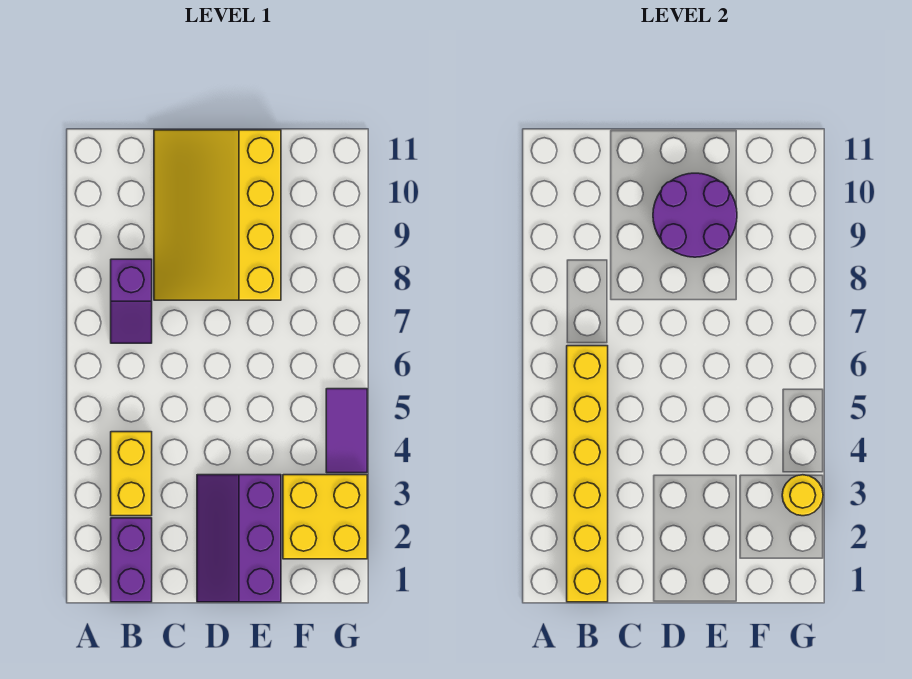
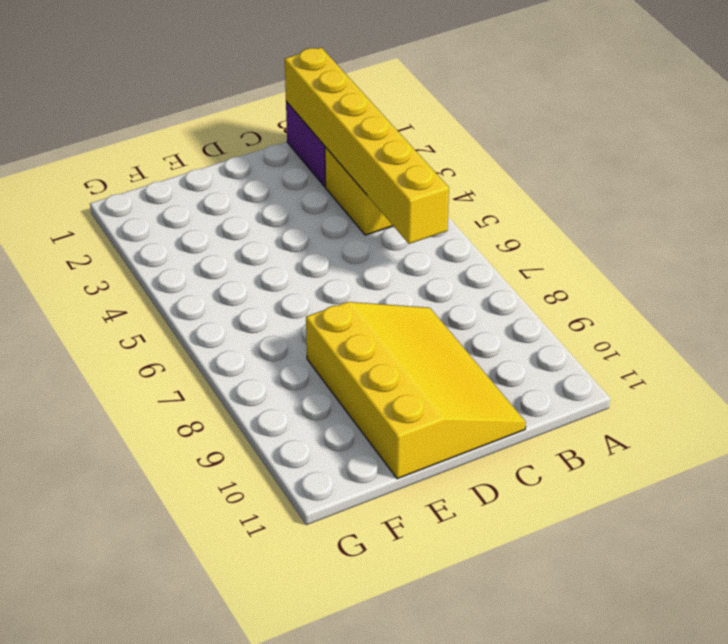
none -> purple slope B7:B8 level 1 top 8
none -> purple slope D1:E3 level 1 top E

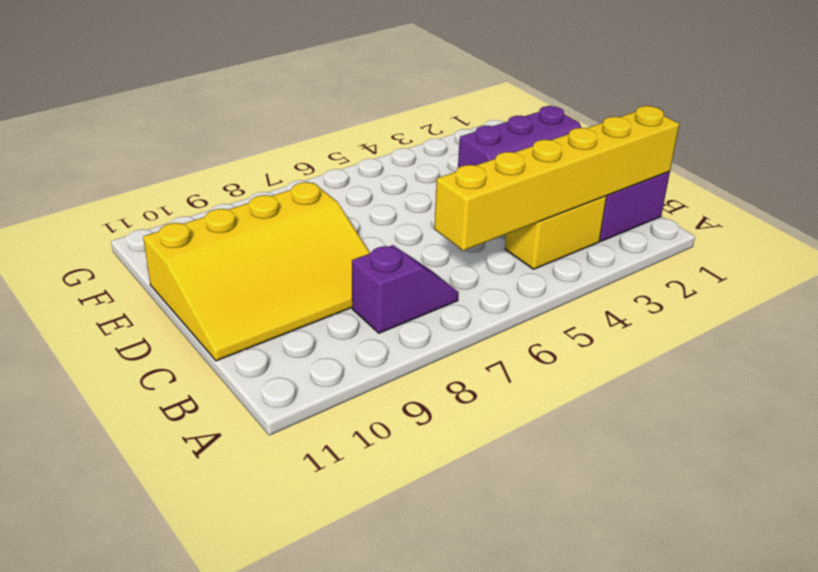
none -> yellow brick F2:G3 level 1
none -> purple tile G4:G5 level 1

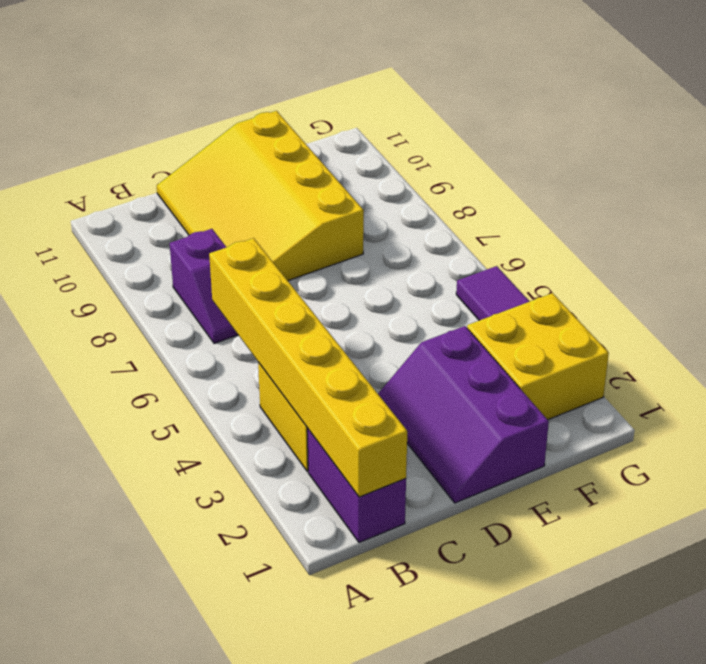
none -> purple round brick D9:E10 level 2
none -> yellow round brick G3 level 2

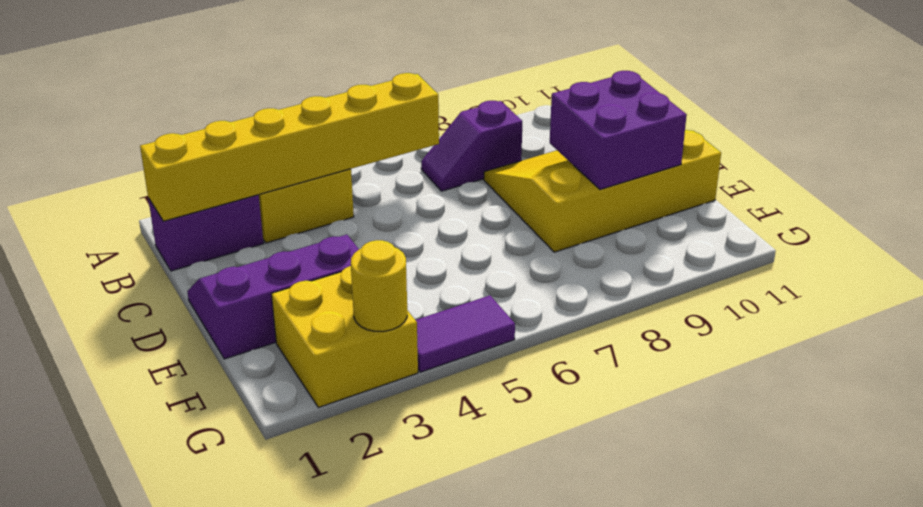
purple brick D9:E10 level 2 -> purple round brick D9:E10 level 2

